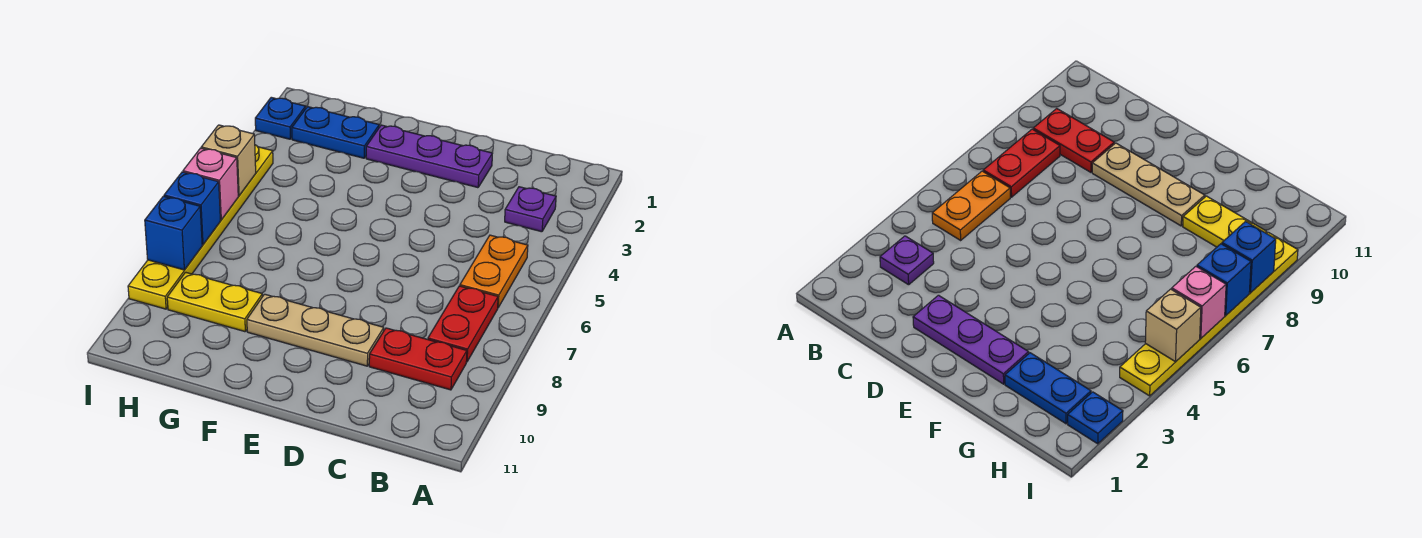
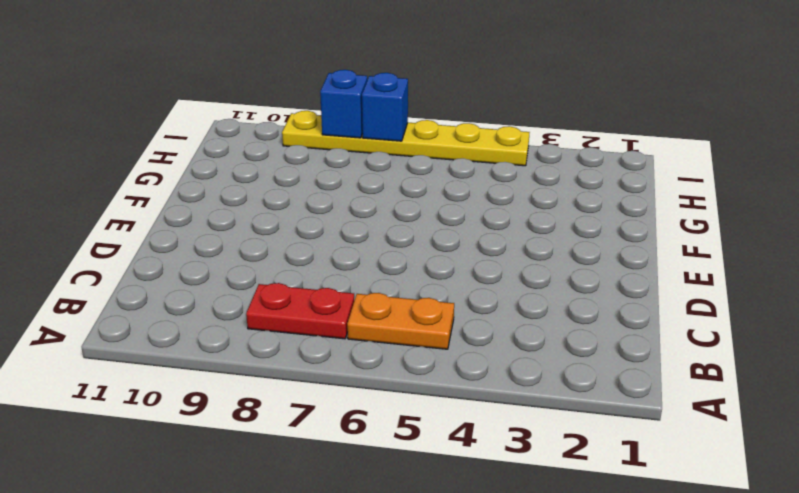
none -> purple plate B3 level 1
none -> red plate B9:C9 level 1
none -> purple plate D2:F2 level 1

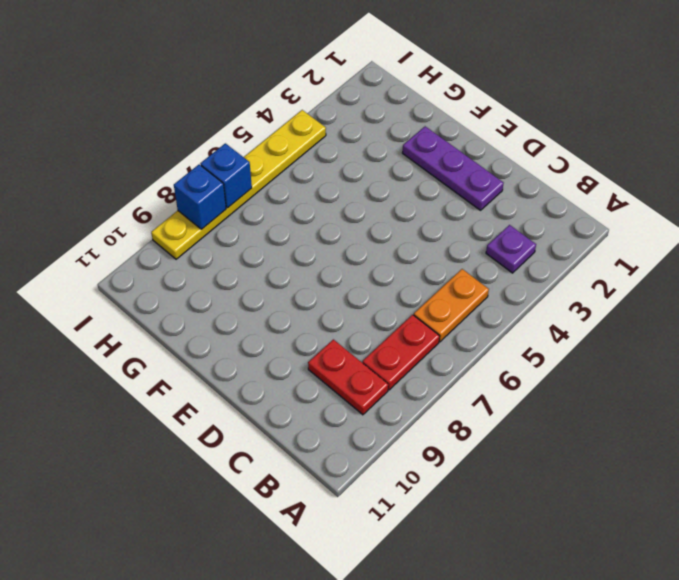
none -> tan plate D9:F9 level 1
none -> blue plate G2:H2 level 1
none -> yellow plate G9:H9 level 1

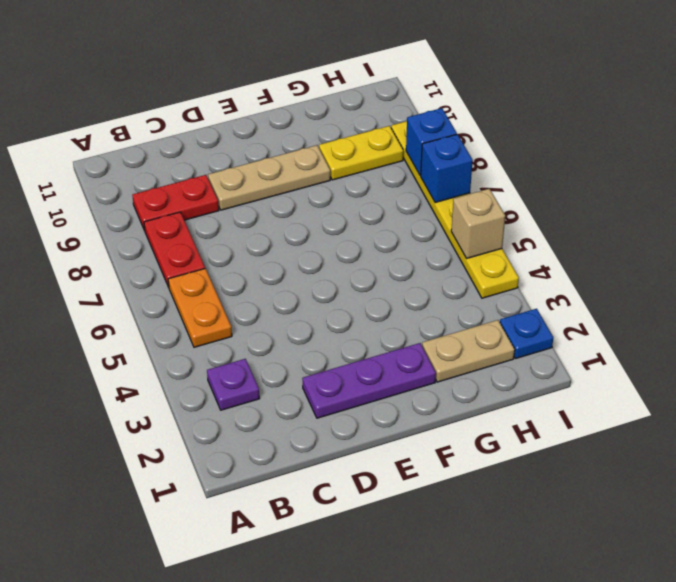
tan plate G2:H2 level 1 -> blue plate G2:H2 level 1
none -> pink brick I6 level 2

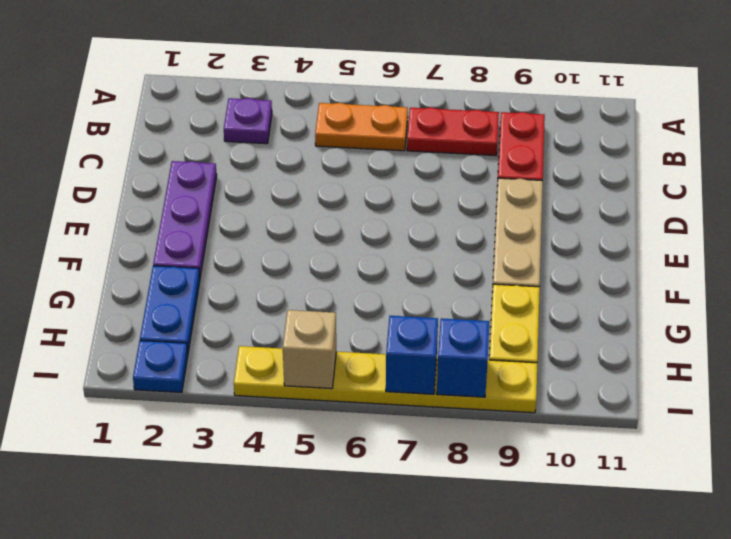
none -> pink brick I6 level 2

